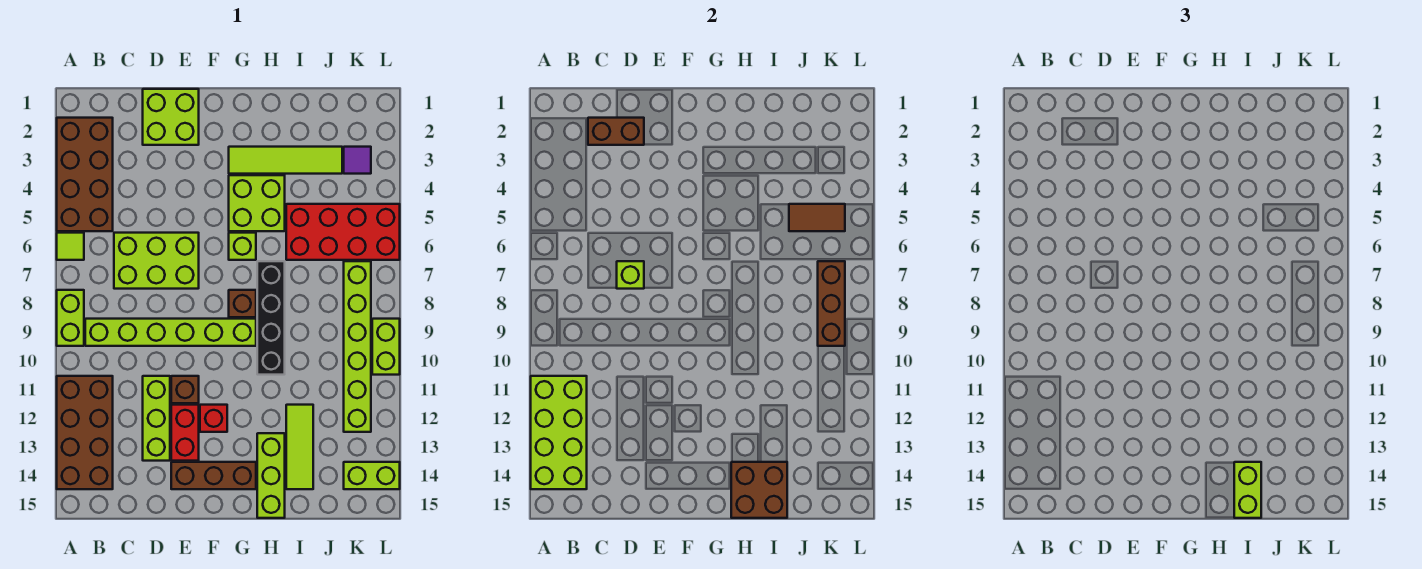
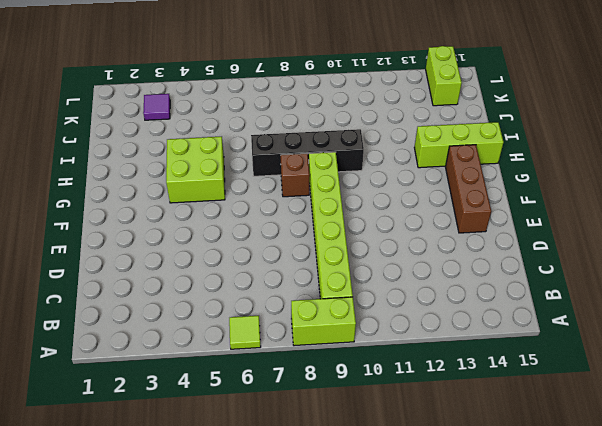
none -> brown brick A2:B5 level 1
none -> brown brick A11:B14 level 1
none -> lime brick C6:E7 level 1
none -> lime brick D1:E2 level 1

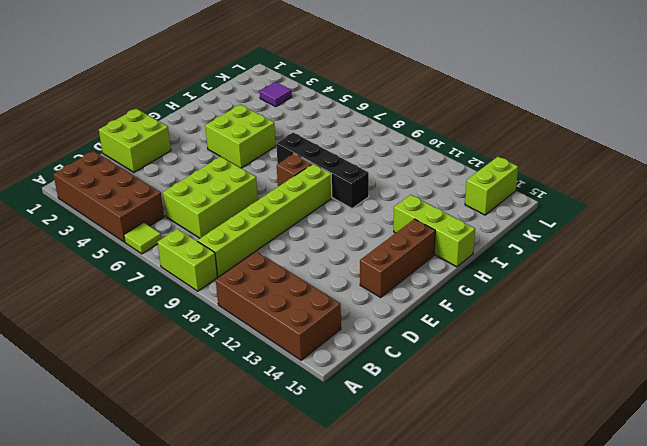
none -> lime brick D11:D13 level 1
none -> brown brick E11 level 1
none -> red brick E12:E13 level 1
none -> red brick F12 level 1

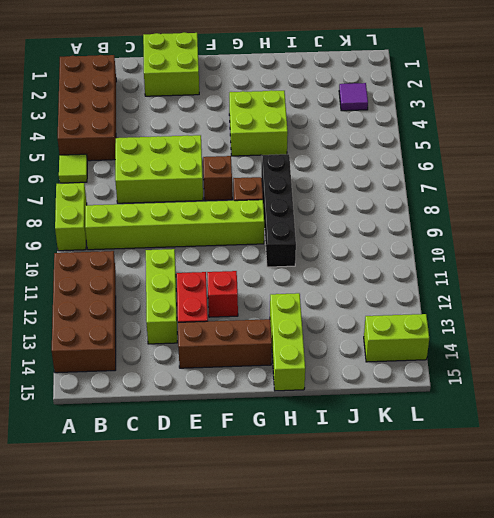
brown brick F7 level 1 -> brown brick E11 level 1
none -> lime tile G3:J3 level 1
none -> lime brick G6 level 1
none -> red brick I5:L6 level 1
none -> lime tile I12:I14 level 1

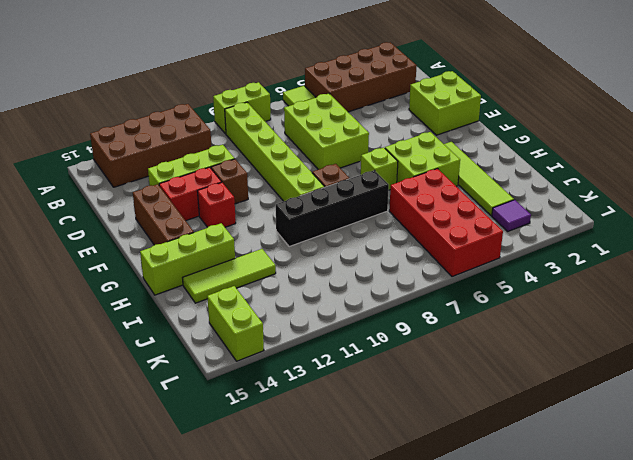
none -> lime brick K7:K12 level 1
none -> lime brick L9:L10 level 1
none -> lime brick A11:B14 level 2
none -> brown brick C2:D2 level 2

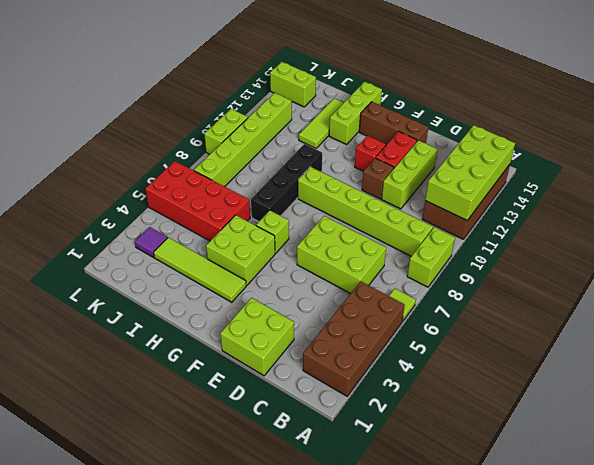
none -> brown brick G8 level 1
none -> brown brick C2:D2 level 2
none -> lime brick D7 level 2
none -> brown brick H14:I15 level 2

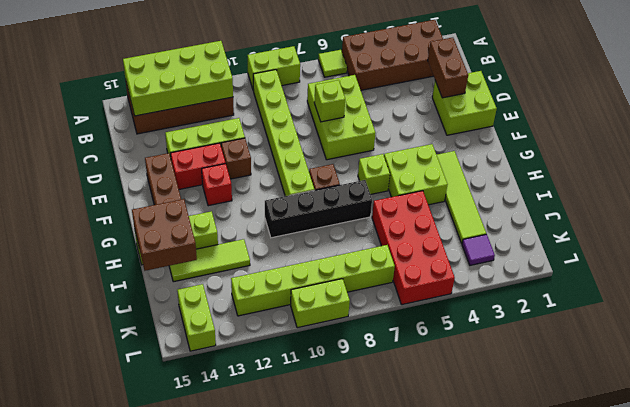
none -> brown tile J5:K5 level 2
none -> brown brick K7:K9 level 2
none -> lime brick I14:I15 level 3

